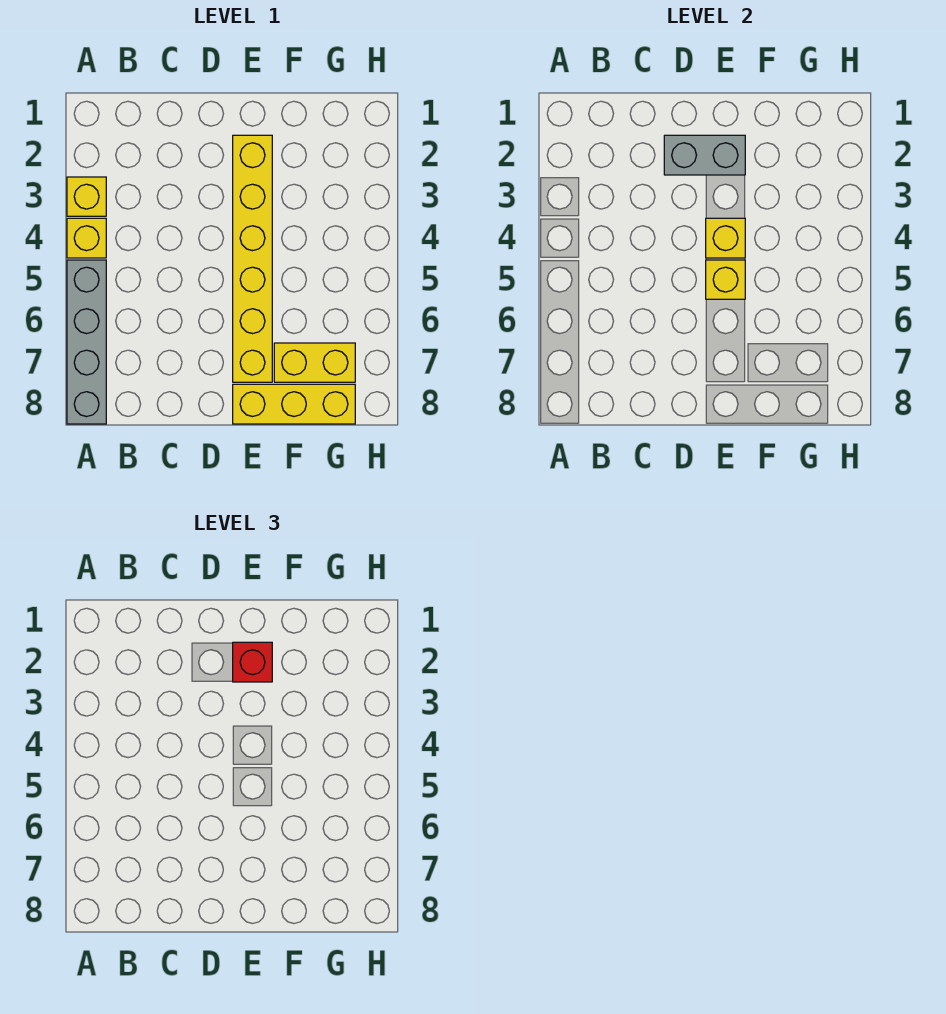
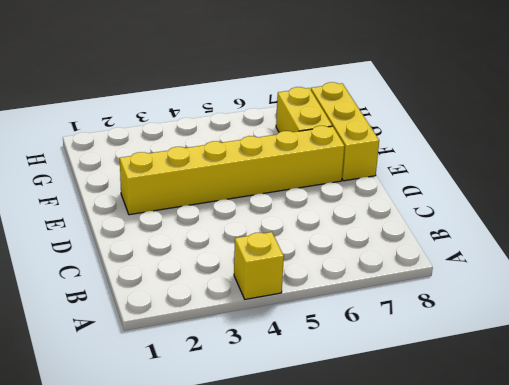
none -> yellow brick A3 level 1
none -> grey brick A5:A8 level 1

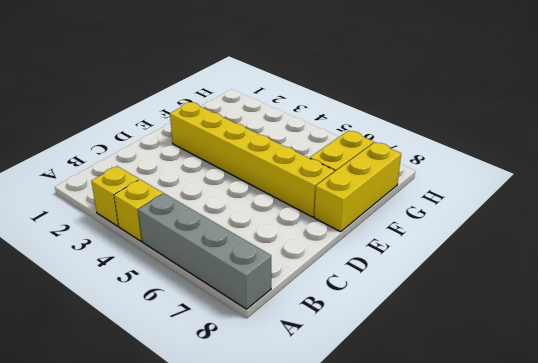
none -> grey brick D2:E2 level 2
none -> yellow brick E4 level 2

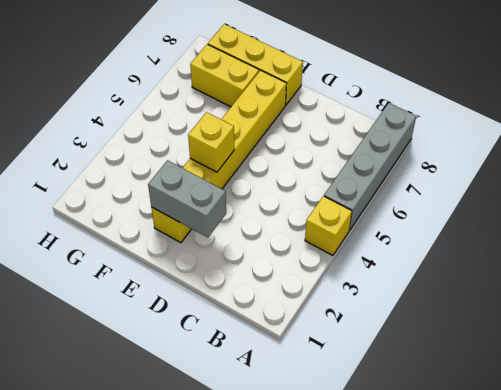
none -> yellow brick A3 level 1
none -> yellow brick E5 level 2

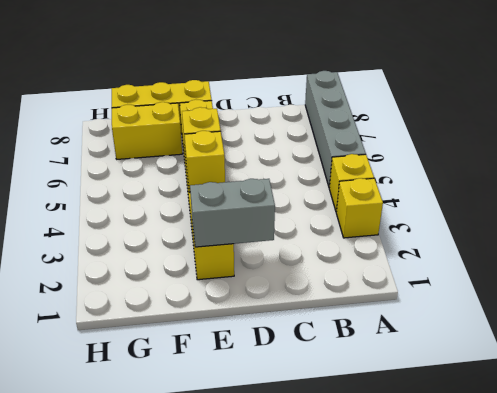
none -> red brick E2 level 3

